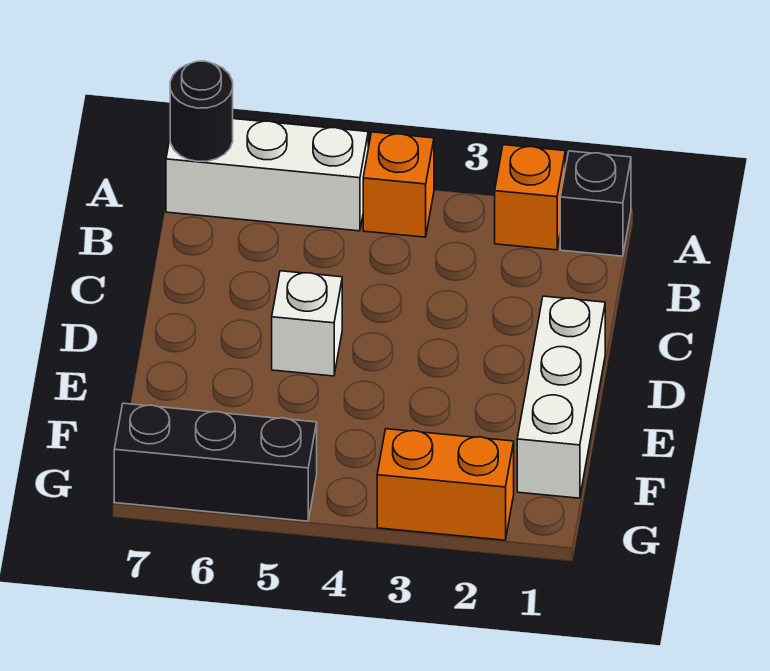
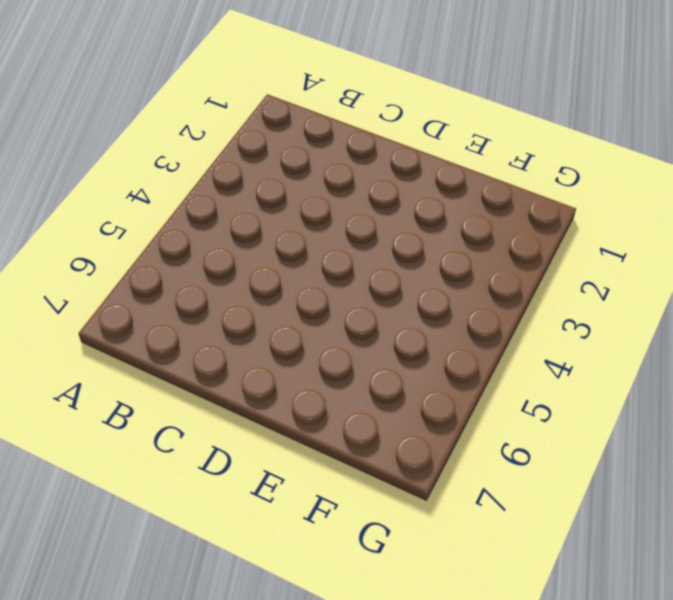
none -> black brick A1 level 1
none -> orange brick A2 level 1

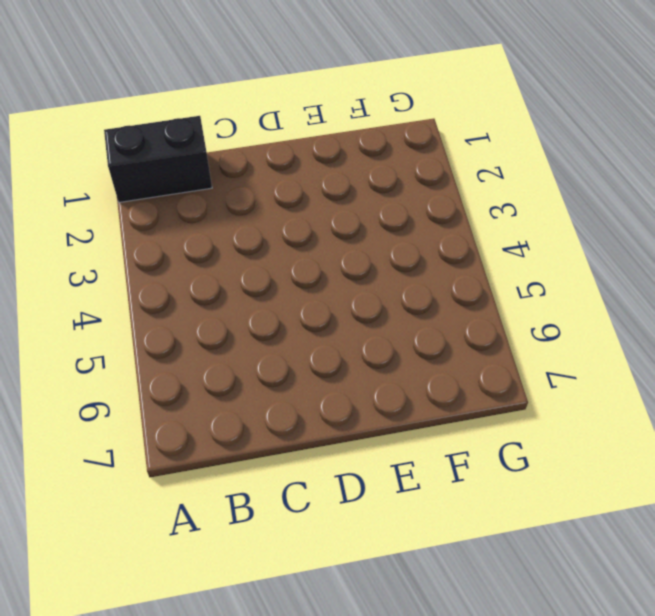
black brick A1:B1 level 1 -> black brick A1 level 1
none -> orange brick A2 level 1
none -> orange brick A4 level 1

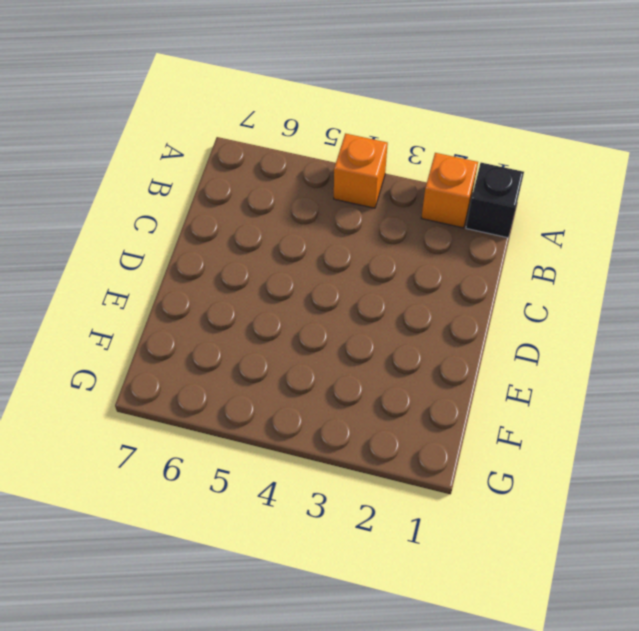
none -> white brick A5:A7 level 1
none -> white brick D1:F1 level 1

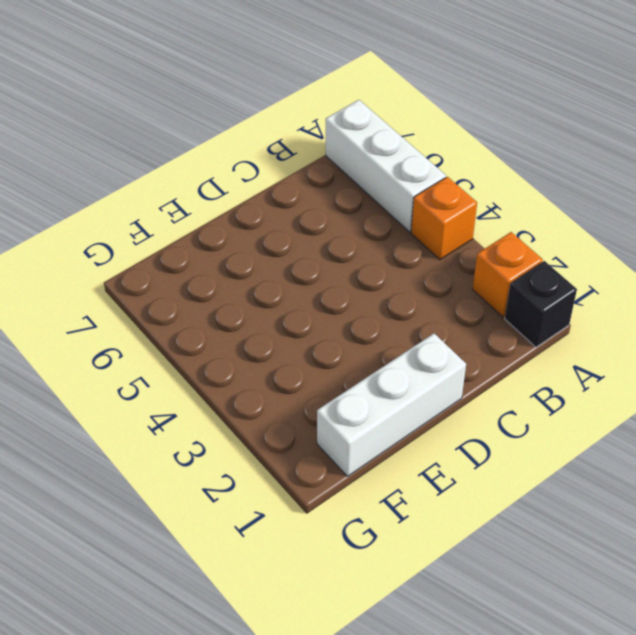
none -> white brick D5 level 1
none -> orange brick G2:G3 level 1

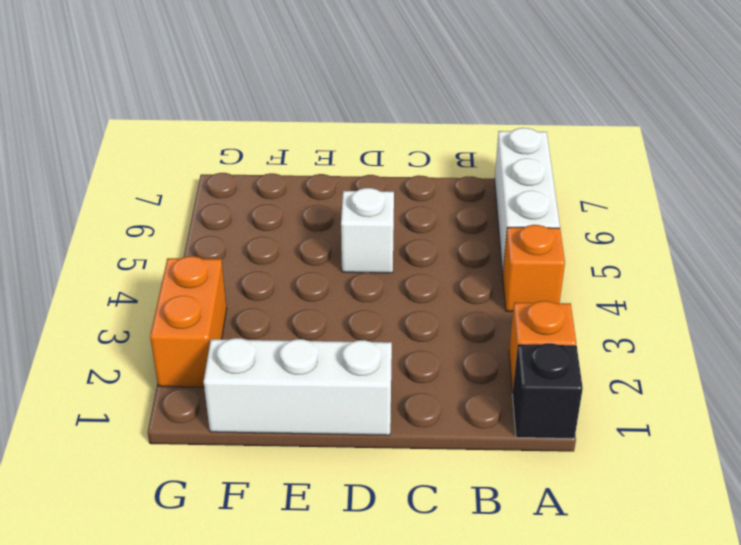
none -> black brick G5:G7 level 1
none -> black round brick A7 level 2

